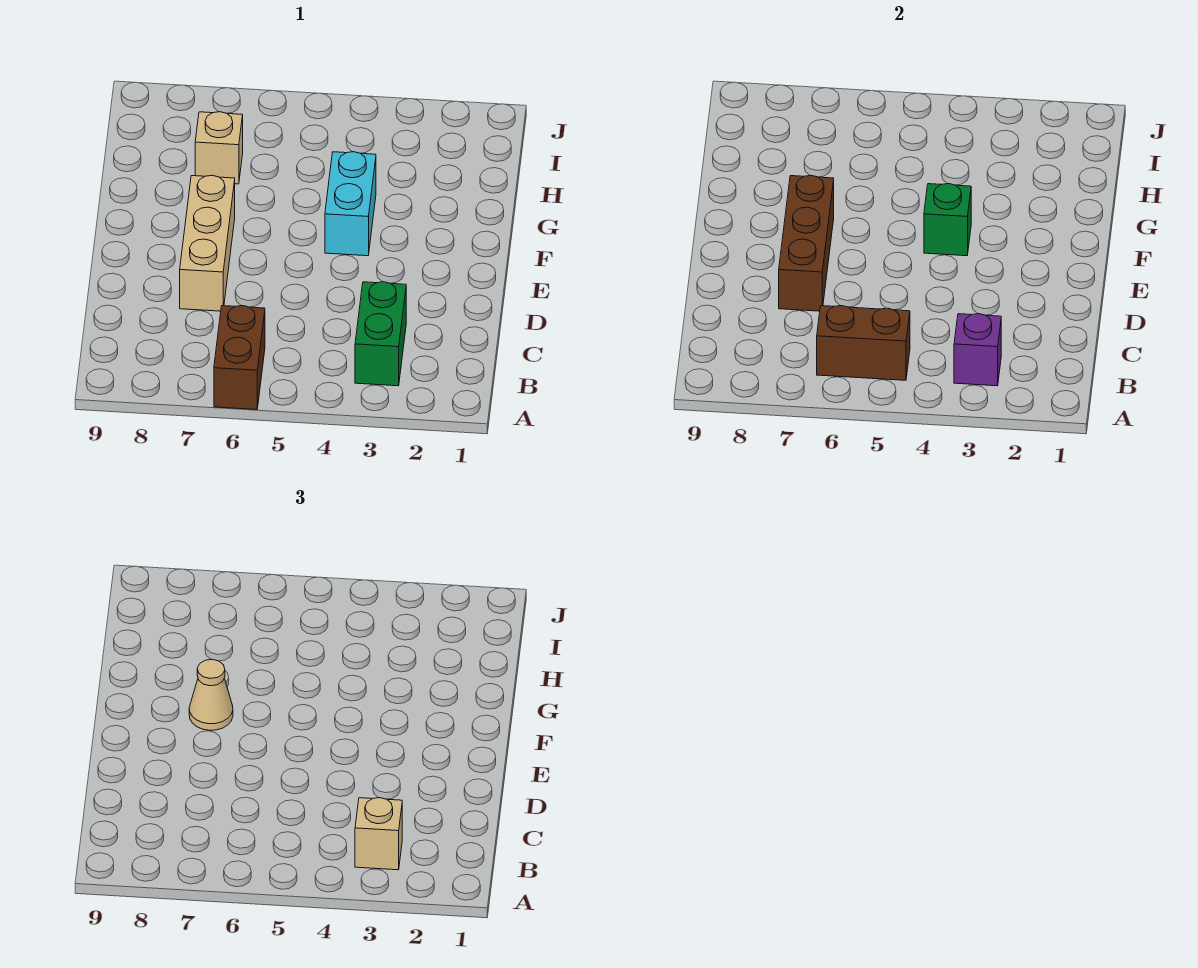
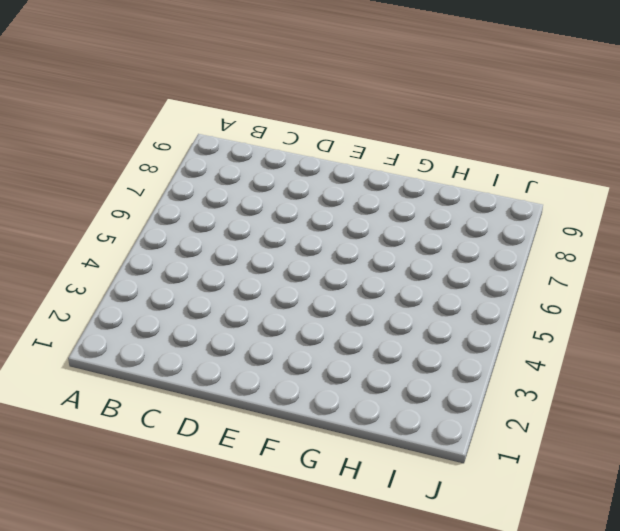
none -> brown brick A6:B6 level 1
none -> green brick B3:C3 level 1

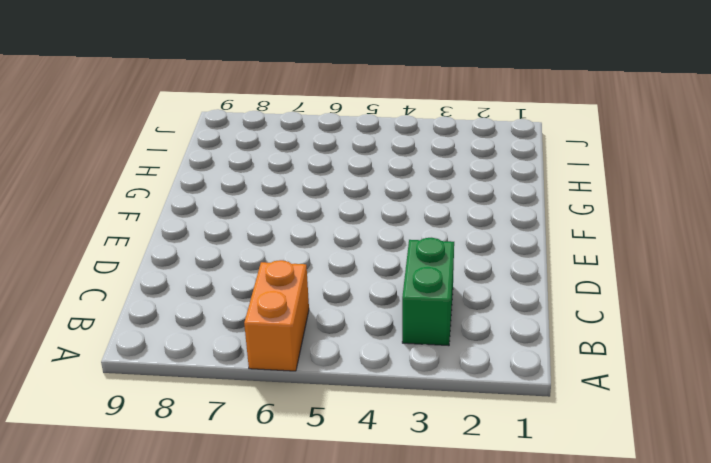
orange brick A6:B6 level 1 -> brown brick A6:B6 level 1
none -> tan brick D7:F7 level 1
none -> cyan brick F4:G4 level 1

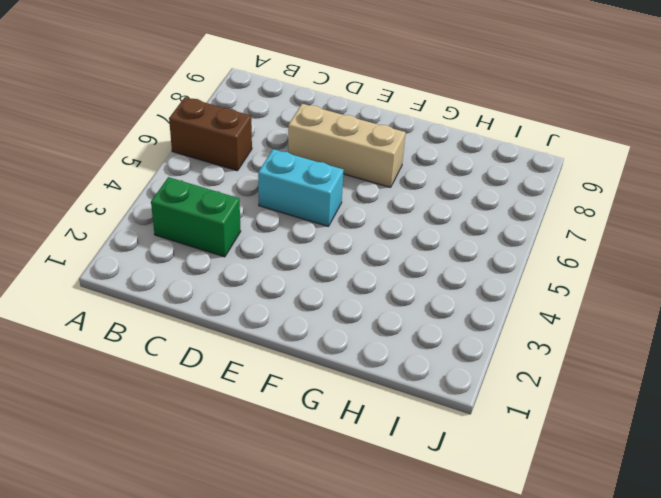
cyan brick D5:E5 level 1 -> cyan brick F4:G4 level 1
none -> tan brick H7 level 1
none -> purple brick B3 level 2

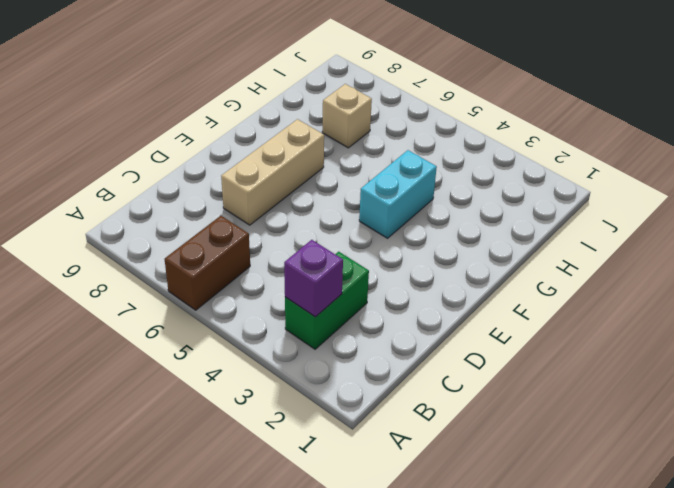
none -> brown brick B5:B6 level 2
none -> brown brick D7:F7 level 2

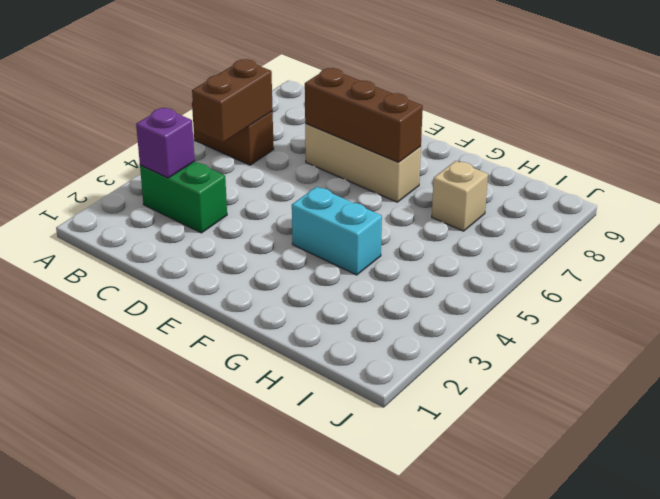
none -> green brick F4 level 2
none -> tan brick B3 level 3

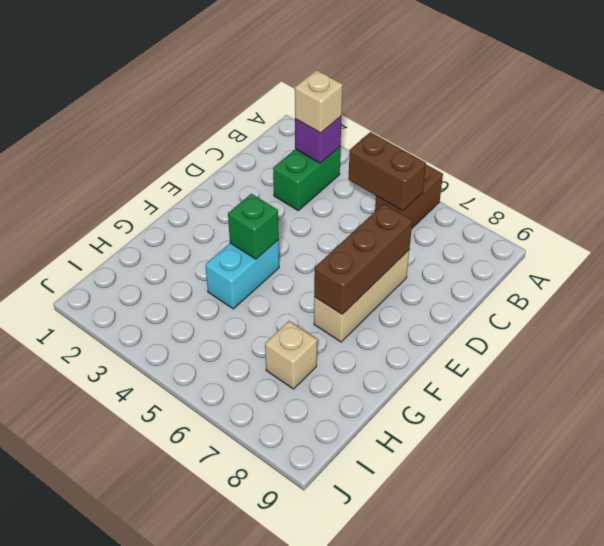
none -> tan cone F7 level 3

